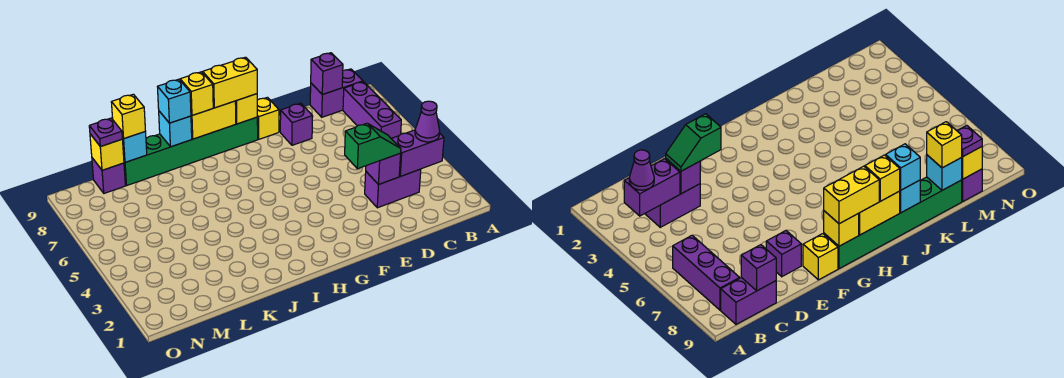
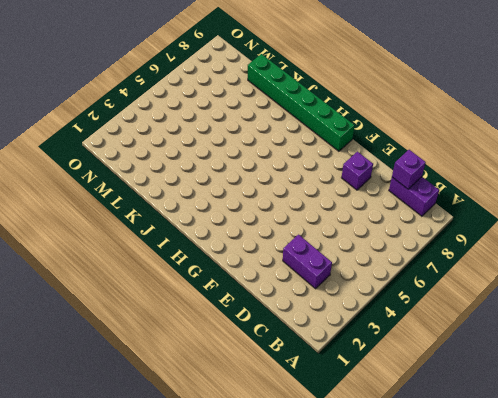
none -> purple brick B6:B8 level 1
none -> yellow brick F9 level 1
none -> purple brick M9 level 1

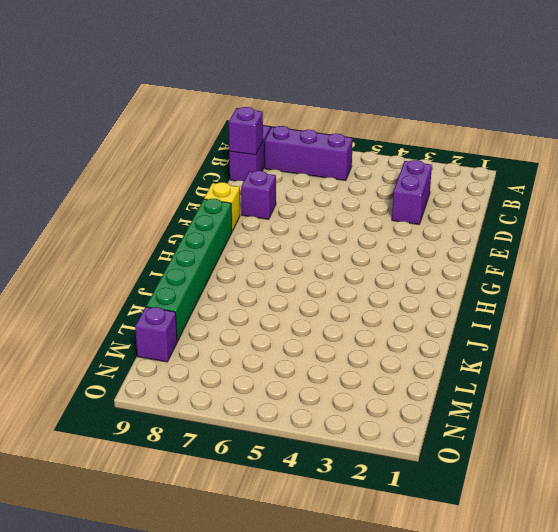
none -> purple brick B3:C3 level 2
none -> purple brick D3 level 2
none -> yellow brick G9 level 2

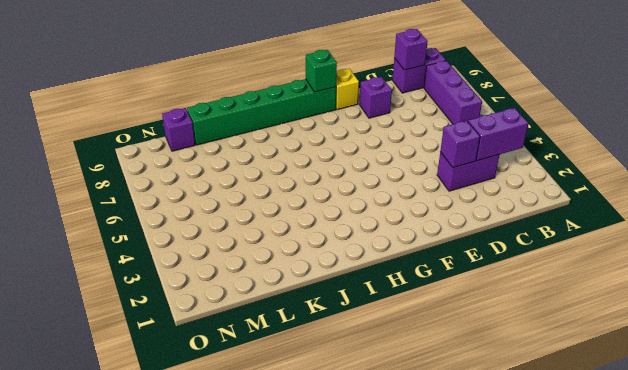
green brick G9 level 2 -> yellow brick G9 level 2
none -> yellow brick H9:I9 level 2
none -> cyan brick J9 level 2
none -> cyan brick L9 level 2

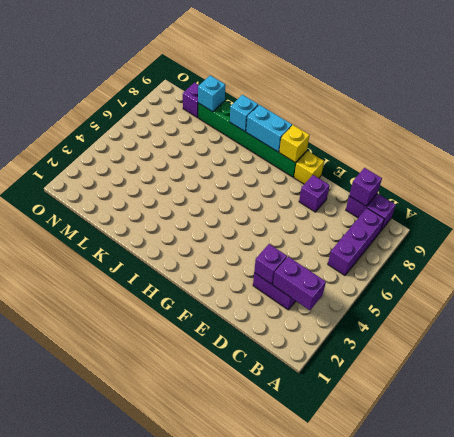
cyan brick H9:I9 level 2 -> yellow brick H9:I9 level 2
none -> yellow brick M9 level 2
none -> purple cone B3 level 3
none -> green slope D3:E3 level 3 top E

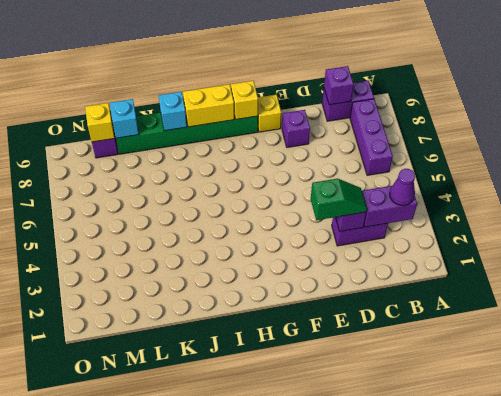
none -> yellow brick G9:H9 level 3
none -> yellow brick I9 level 3
none -> cyan brick J9 level 3

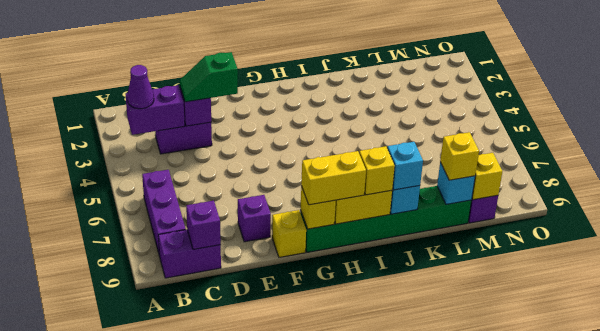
none -> purple plate M9 level 3

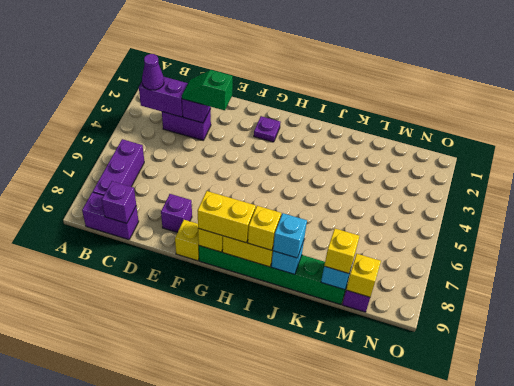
purple plate G2 level 1 -> purple plate M9 level 3

